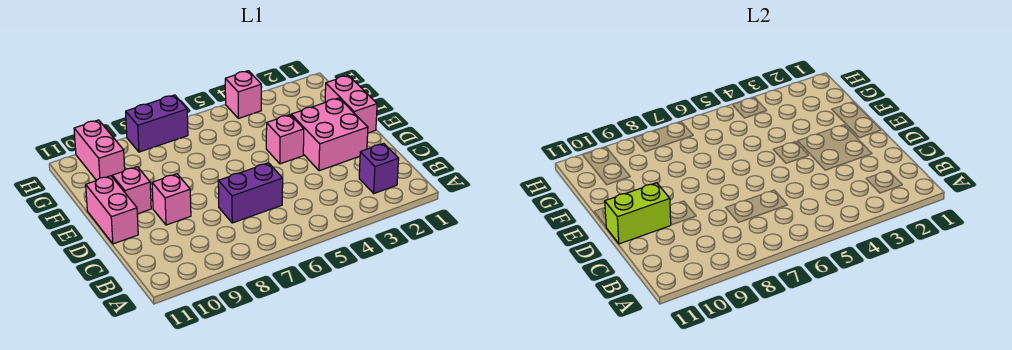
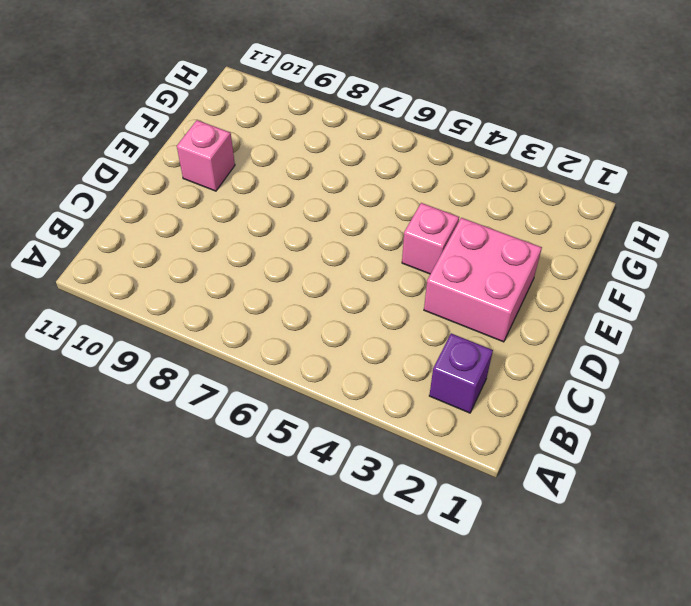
none -> purple brick C6:C7 level 1
none -> pink brick D9 level 1
none -> pink brick D11:E11 level 1

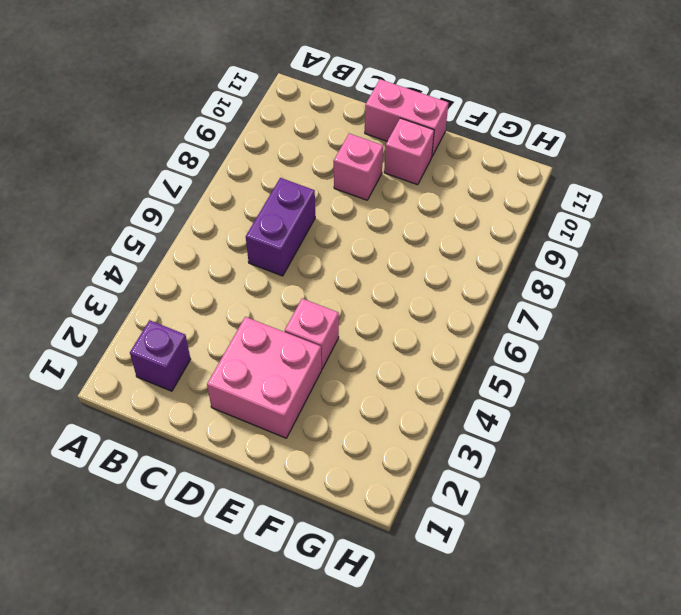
none -> pink brick E1:F1 level 1
none -> pink brick G10:H10 level 1
none -> pink brick H4 level 1

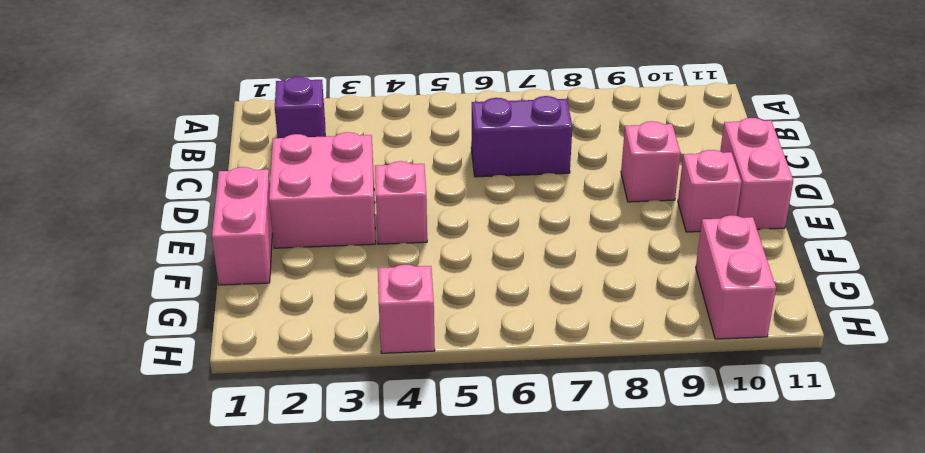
none -> purple brick H7:H8 level 1
none -> lime brick D10:D11 level 2

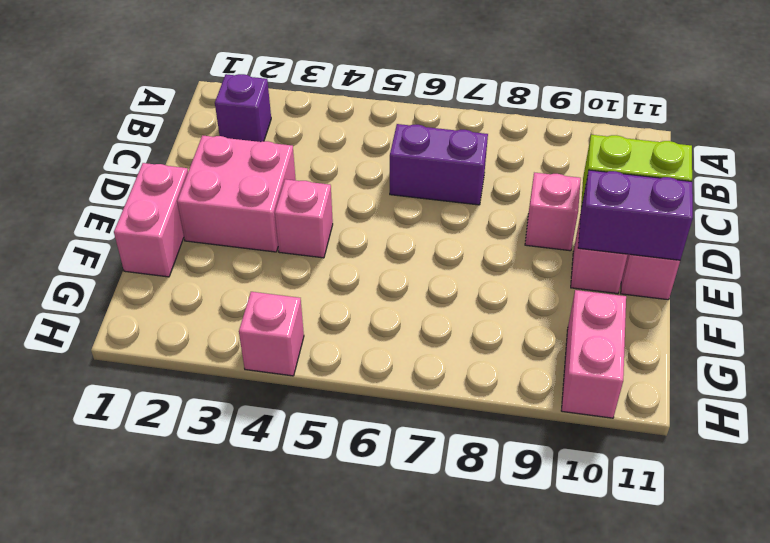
purple brick E10:E11 level 2 -> purple brick H7:H8 level 1

